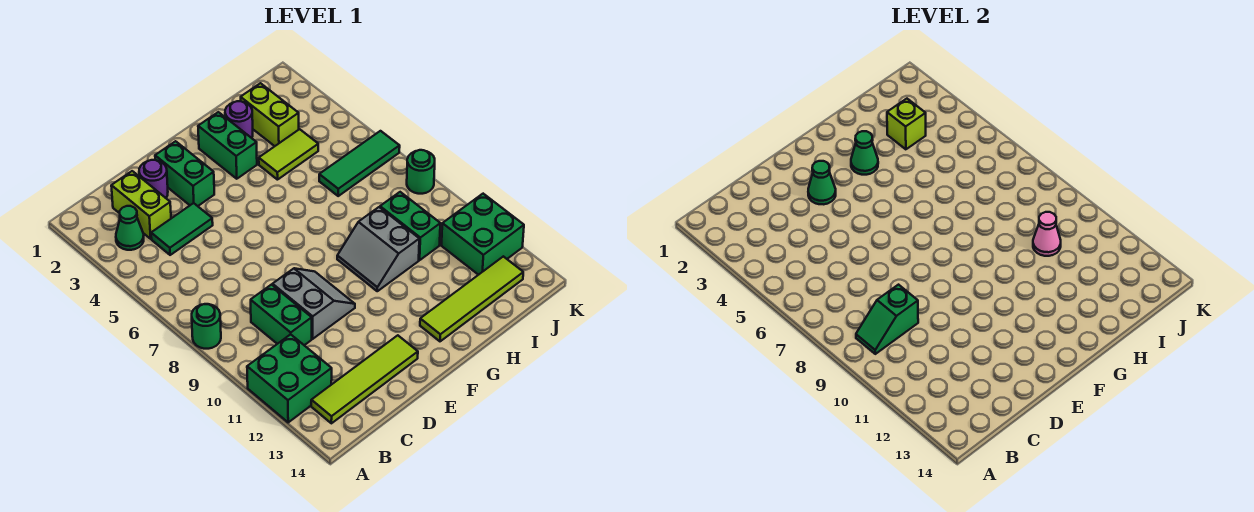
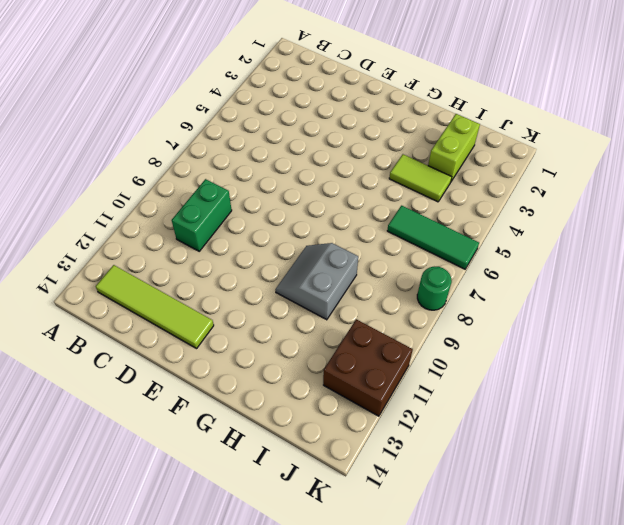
brown brick J11:K12 level 1 -> green brick J11:K12 level 1
none -> green round brick A8 level 1
none -> green brick A11:B12 level 1
none -> green cone B3 level 1

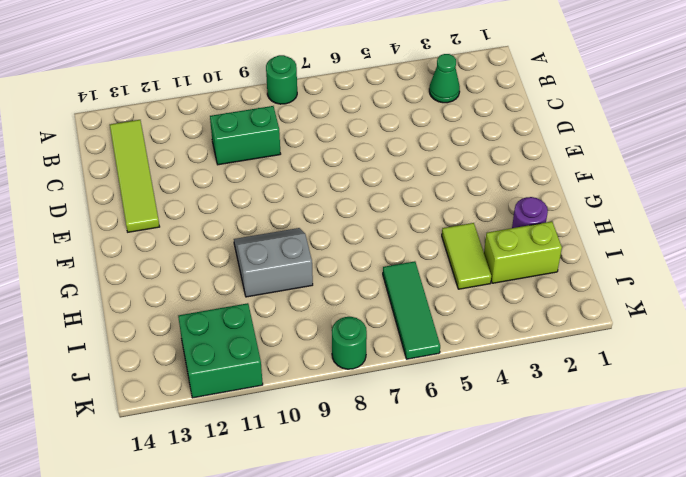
none -> green brick A11:B12 level 1
none -> lime brick C2:C3 level 1
none -> green tile C4:D4 level 1

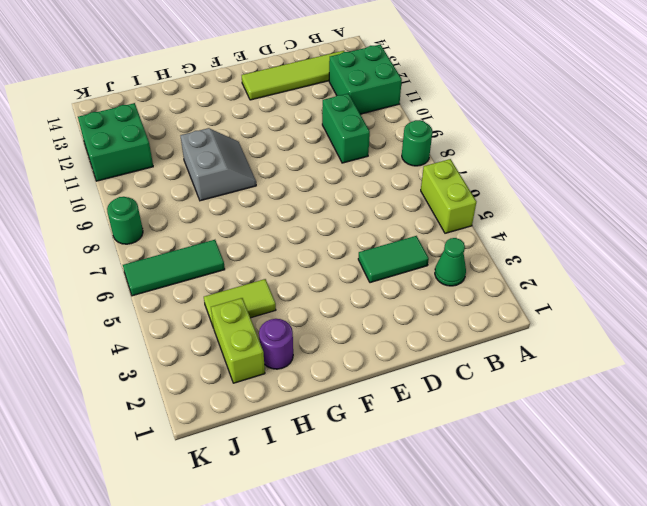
lime brick A5:A6 level 1 -> lime brick C2:C3 level 1
none -> purple round brick D2 level 1
none -> grey slope D9:E10 level 1 top D
none -> green brick E2:E3 level 1

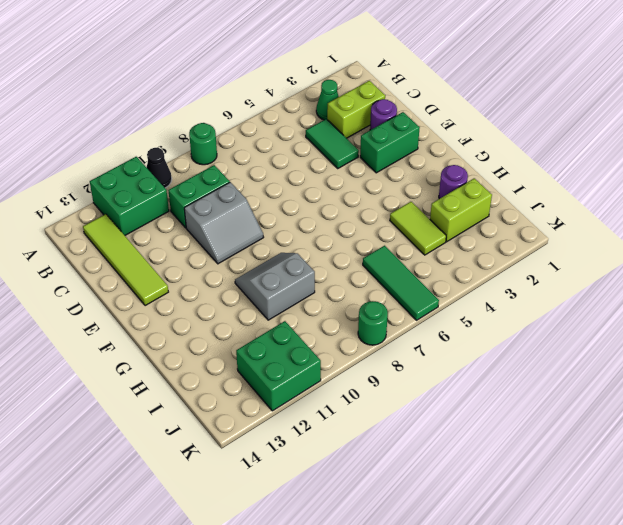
black cone A10 level 1 -> none
none -> green brick G2:G3 level 1
none -> lime tile G13:J13 level 1
none -> green brick I9:I10 level 1

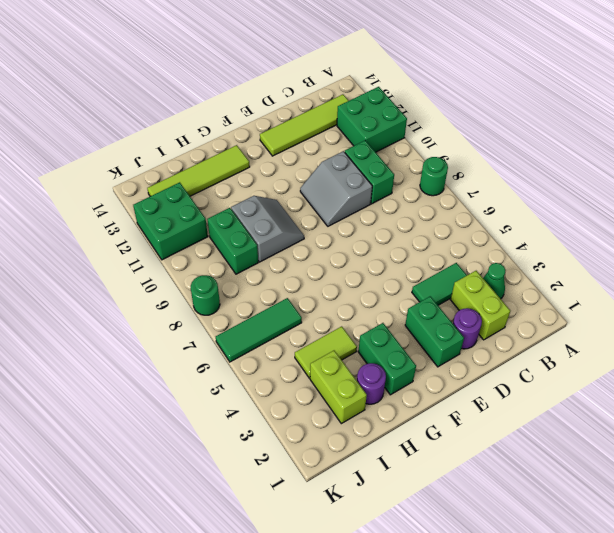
none -> green slope B9:C9 level 2 top C
none -> green cone E3 level 2
none -> green cone G3 level 2

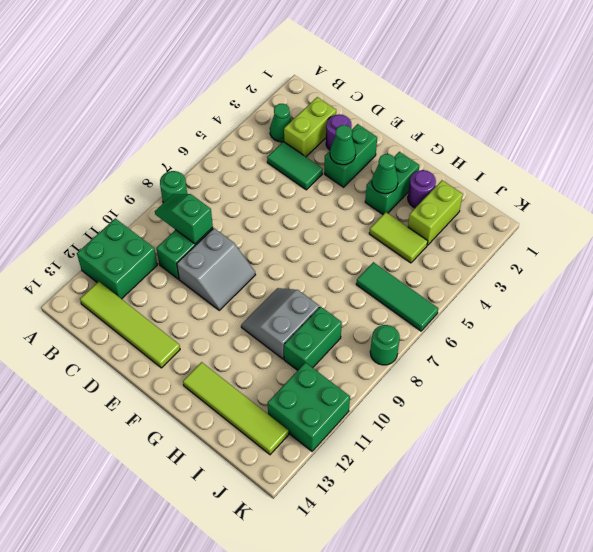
none -> lime brick I3 level 2
none -> pink cone I10 level 2

